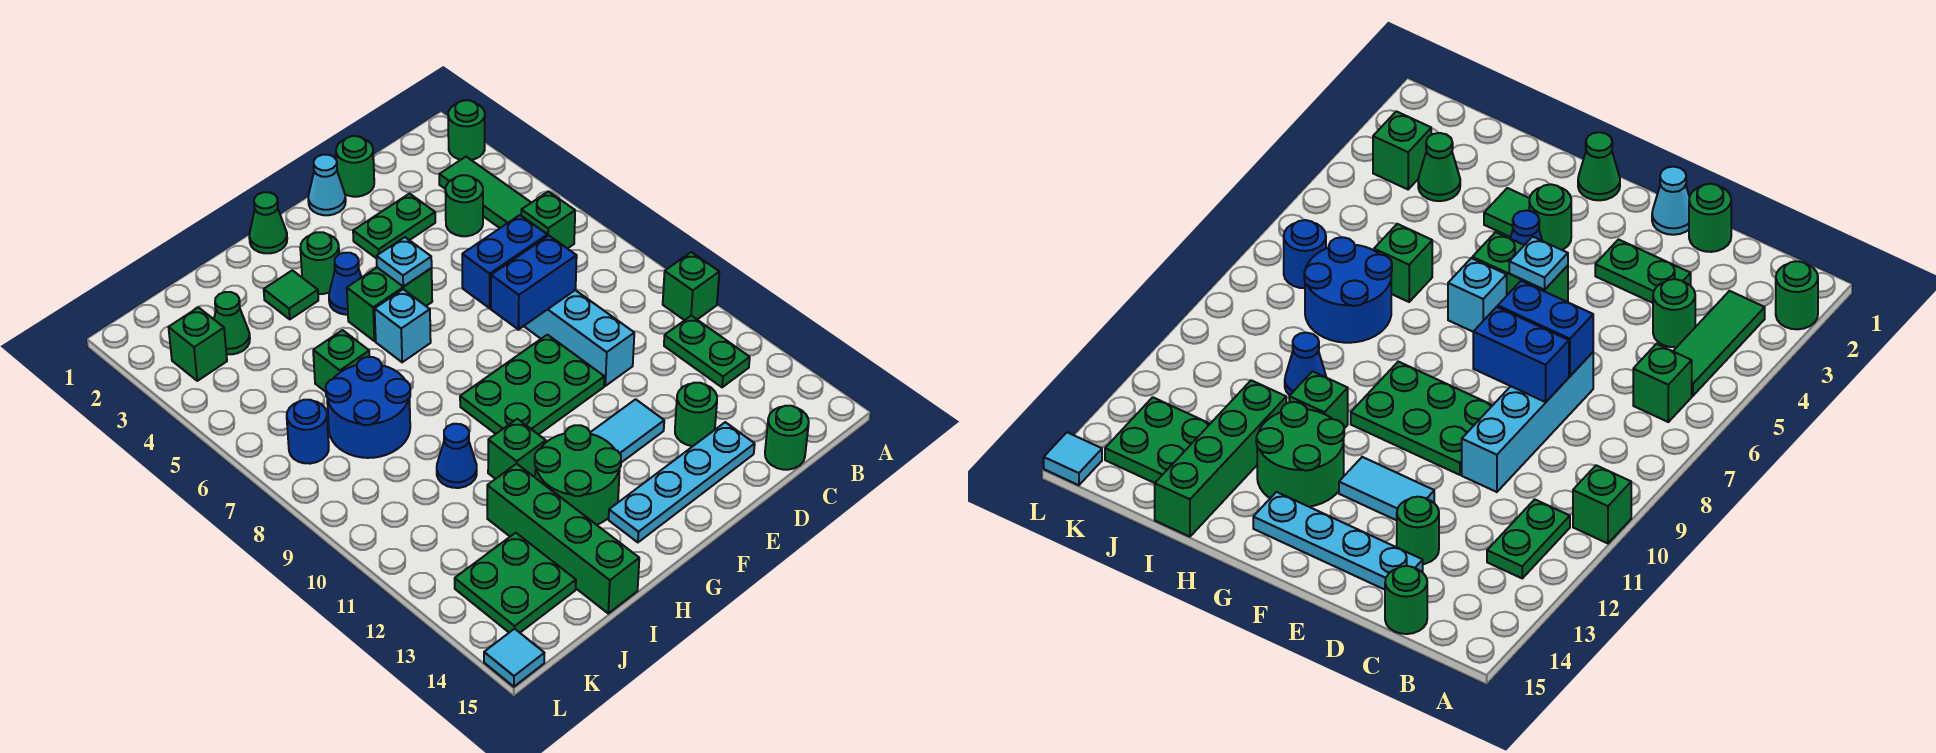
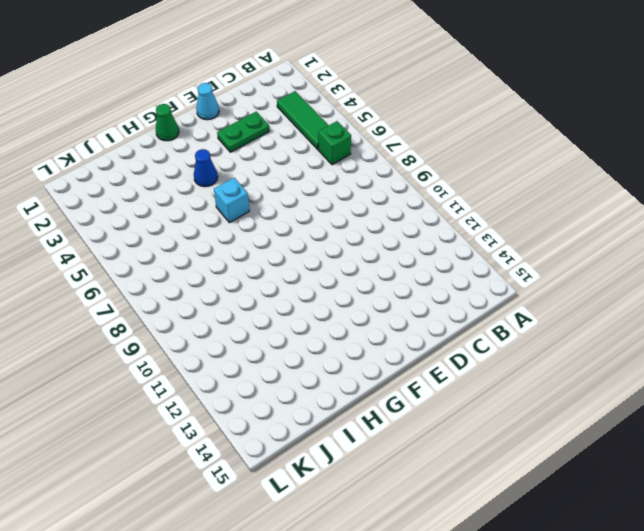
none -> green round brick A2 level 1
none -> green brick A10 level 1
none -> green plate B11:B12 level 1
none -> green round brick C4 level 1

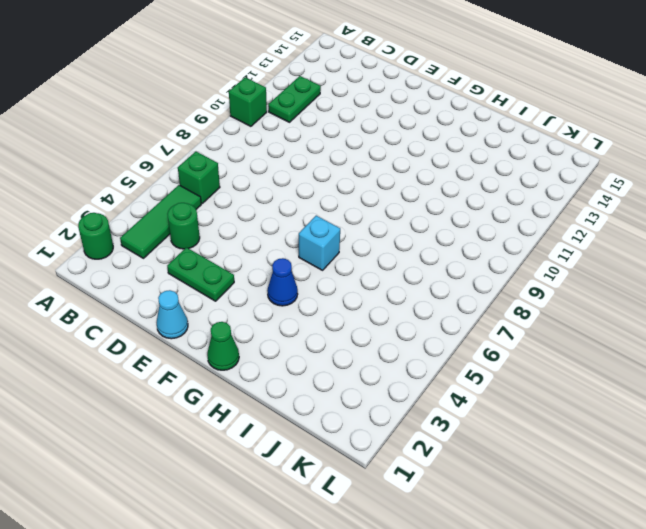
none -> green round brick C15 level 1
none -> green round brick D1 level 1
none -> cyan brick D7:D10 level 1
none -> green round brick D13 level 1

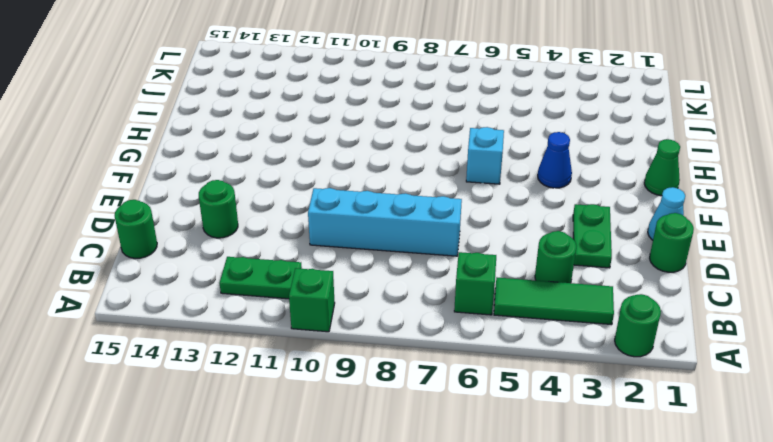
none -> cyan plate D14:G14 level 1
none -> green plate E9:G10 level 1
none -> cyan tile E12:F12 level 1
none -> green brick F5:G5 level 1

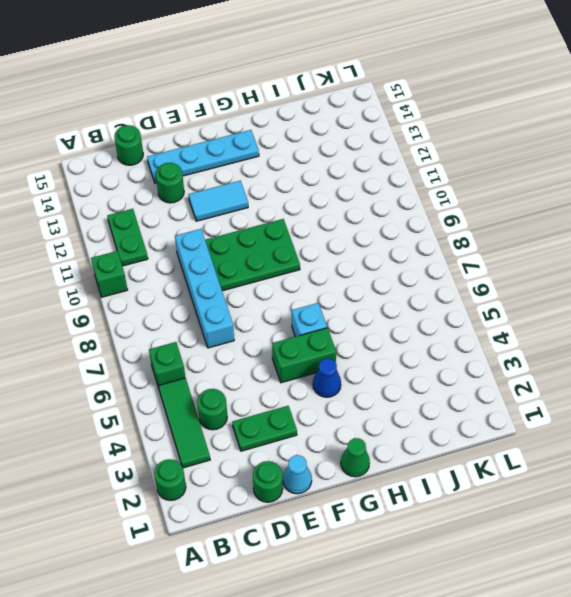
none -> green round brick G3 level 1
none -> green round brick G12:H13 level 1
none -> green tile H3 level 1
none -> green brick H11 level 1

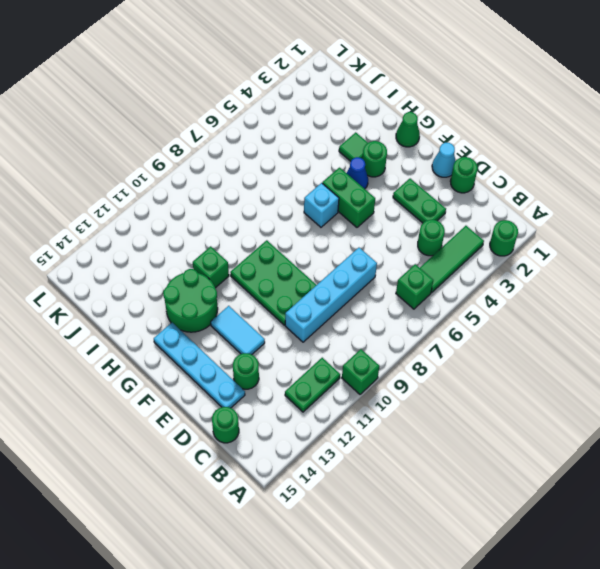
none -> green brick I6 level 1
none -> blue round brick I7:J8 level 1
none -> blue cone I10 level 1
none -> green brick I12:I15 level 1

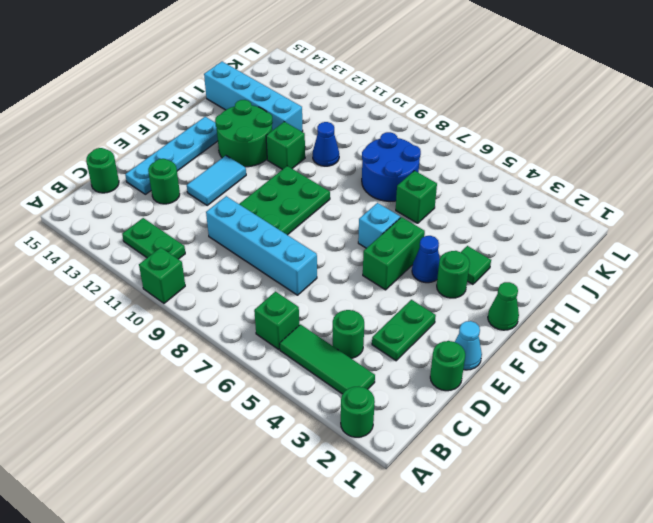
cyan brick I12:I15 level 1 -> green brick I12:I15 level 1
none -> green cone J3 level 1
none -> green plate J13:K14 level 1
none -> green brick K3 level 1
none -> blue round brick K7 level 1

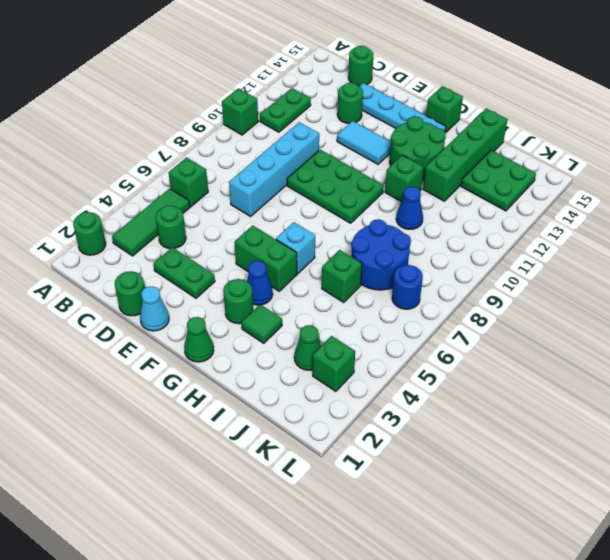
green brick G15 level 1 -> none
none -> cyan tile L15 level 1
none -> blue brick D7:E7 level 2
none -> blue brick D8:E8 level 2
none -> cyan plate F5 level 2

